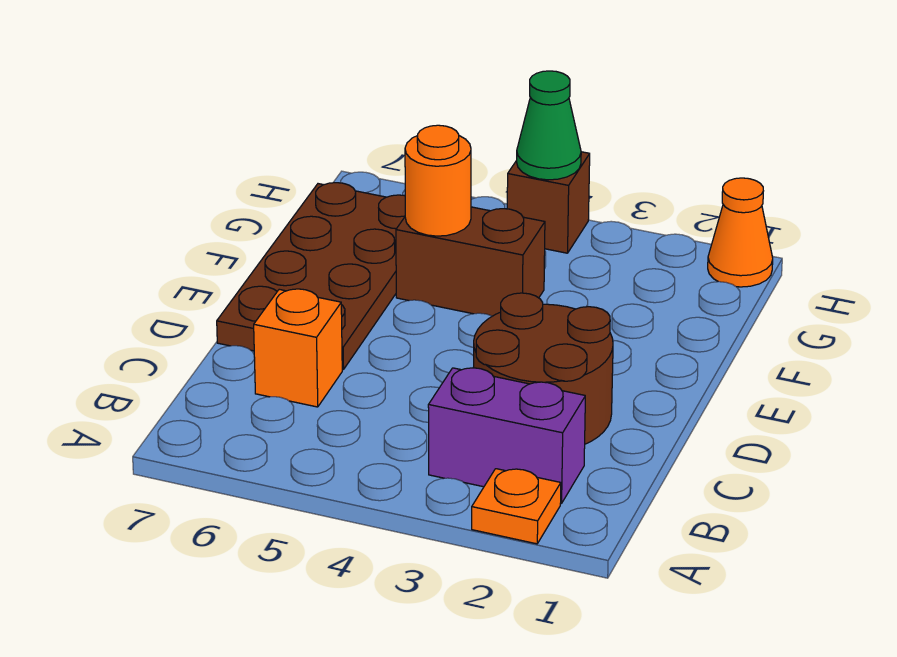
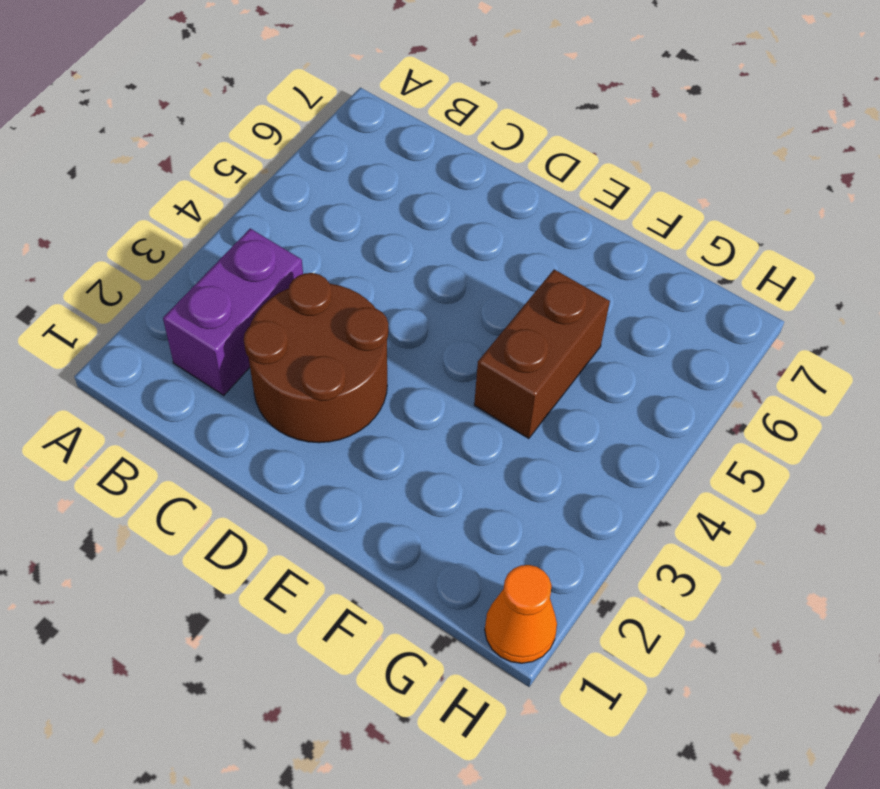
none -> orange plate A2 level 1
none -> orange brick C6 level 1

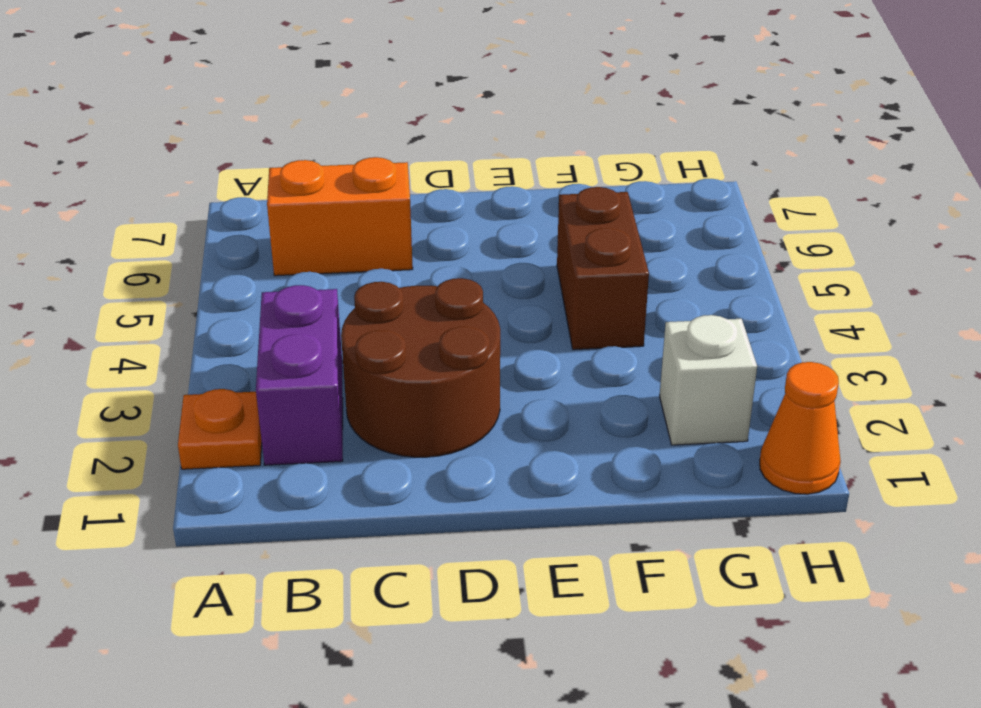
orange brick B6:C6 level 1 -> orange brick C6 level 1
white brick G2 level 1 -> none
none -> brown plate D6:G7 level 1
none -> brown brick H4 level 1

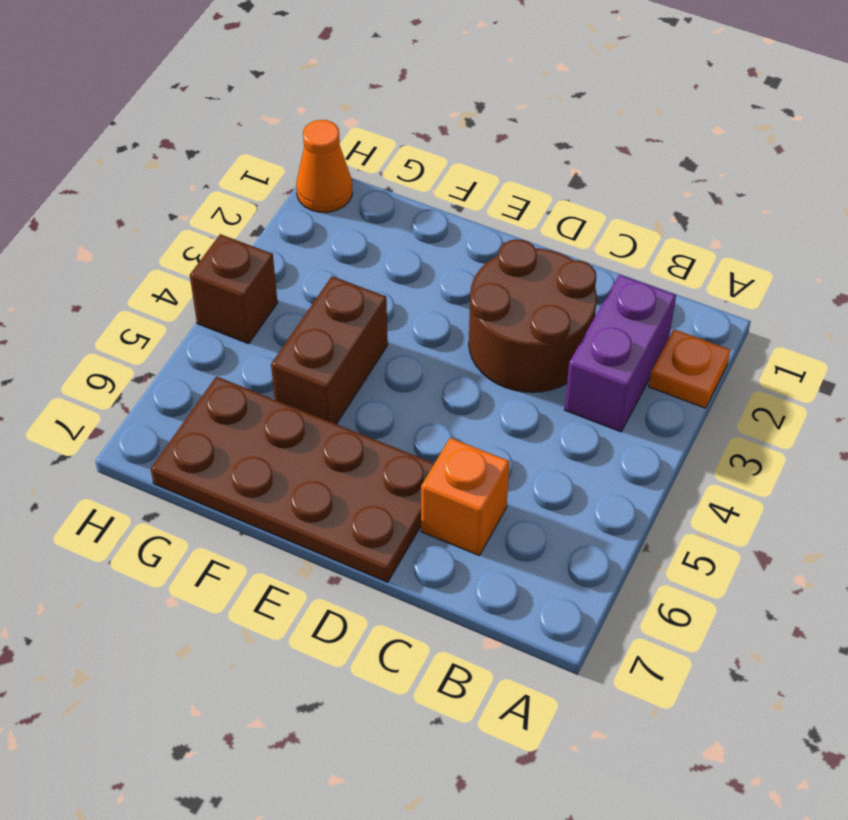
none -> orange round brick F5 level 2
none -> green cone H4 level 2

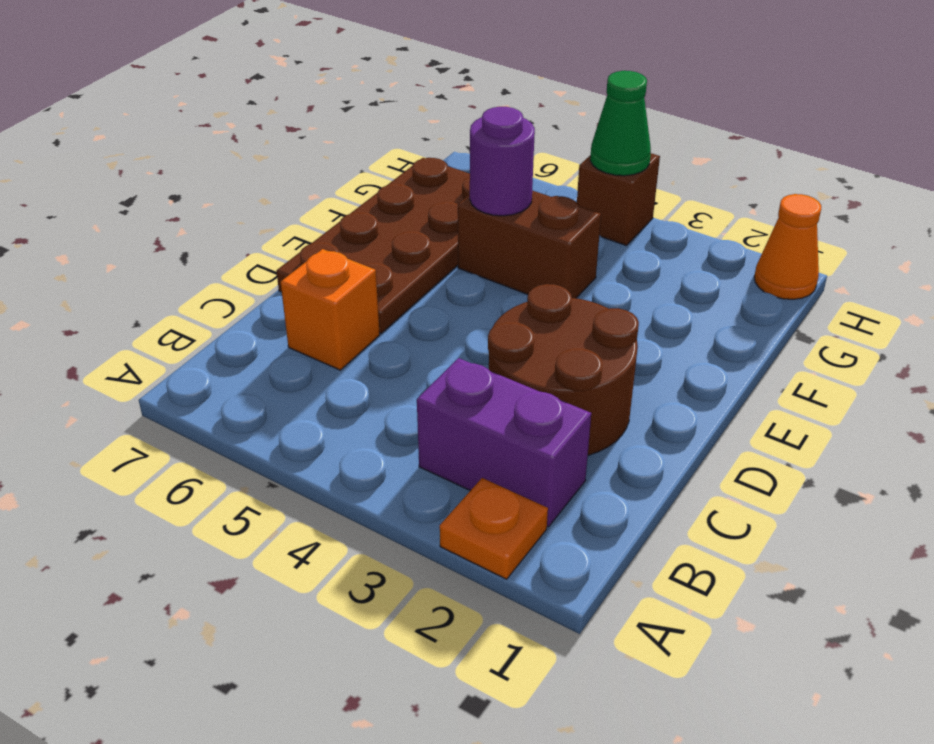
purple round brick F5 level 2 -> orange round brick F5 level 2

